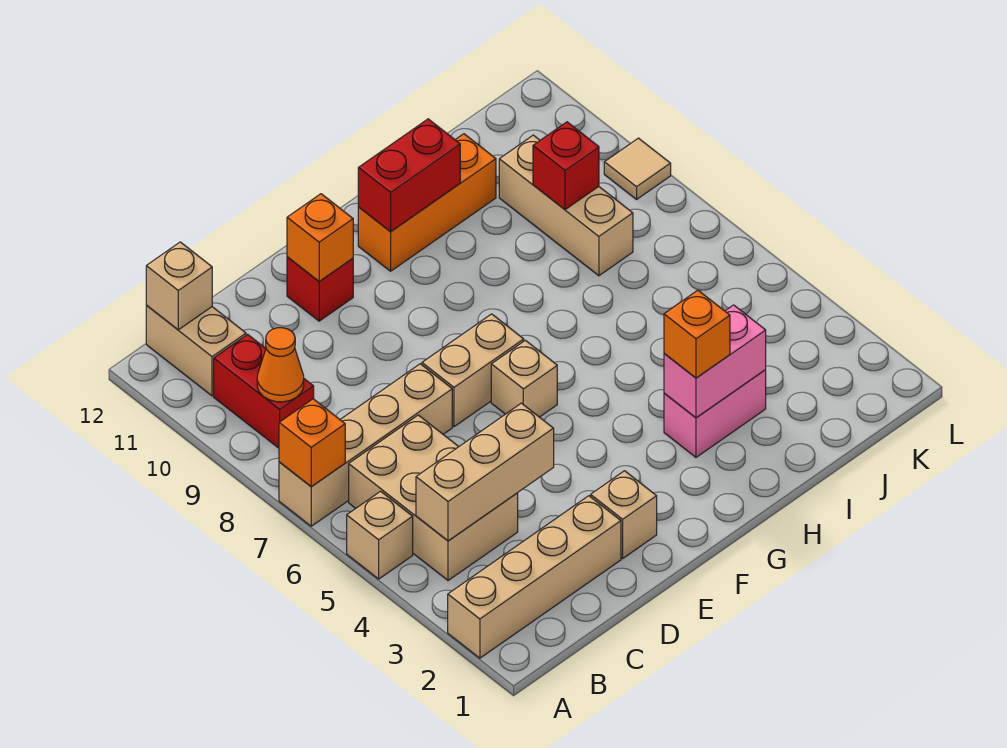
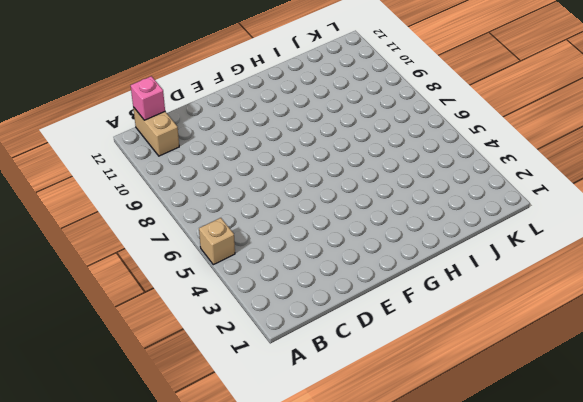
pink brick B12 level 2 -> tan brick B12 level 2
none -> tan brick A2:D2 level 1
none -> tan brick A7:D7 level 1
none -> tan brick B4:C6 level 1

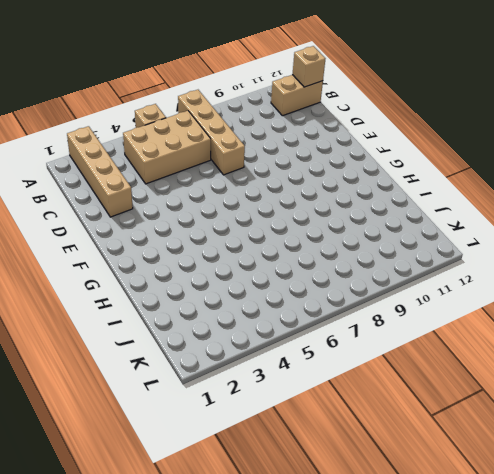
none -> red brick B9:B10 level 1
none -> tan brick E2 level 1
none -> tan brick E7:F7 level 1

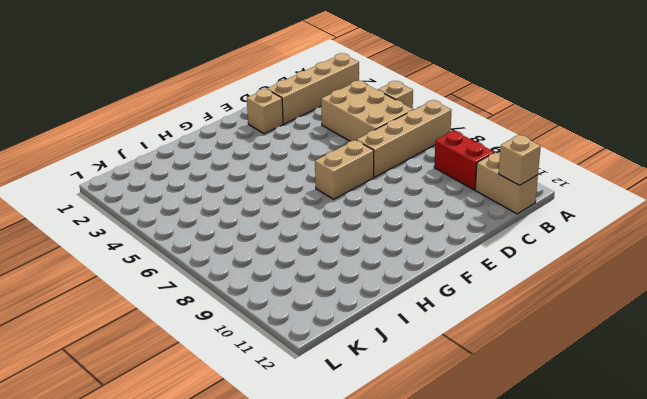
none -> red brick E11 level 1
none -> tan brick F6 level 1
none -> orange brick G11:I11 level 1

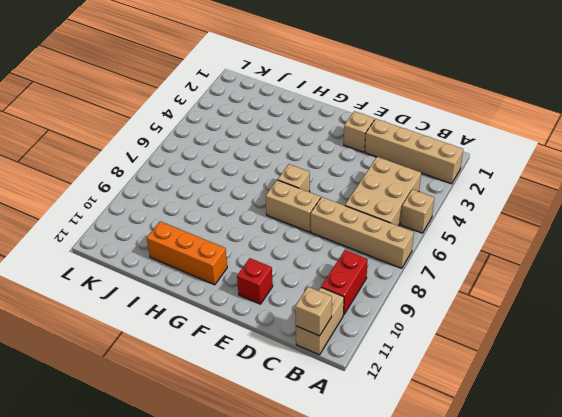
none -> pink brick H3:I3 level 1
none -> tan brick J8:J10 level 1
none -> tan tile L9 level 1

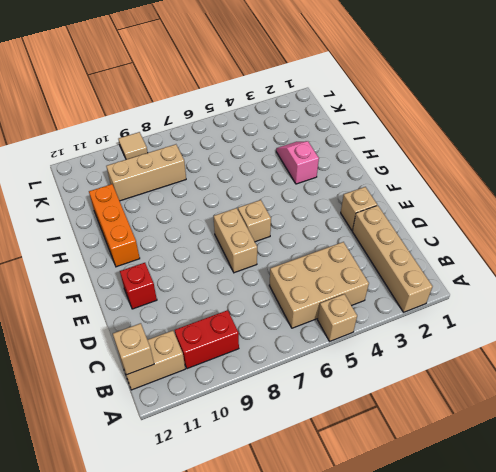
pink slope H3:I3 level 1 top H -> pink brick H3:I3 level 1
none -> tan brick A7:D7 level 1
none -> orange brick A7 level 2
none -> tan brick B4:D4 level 2

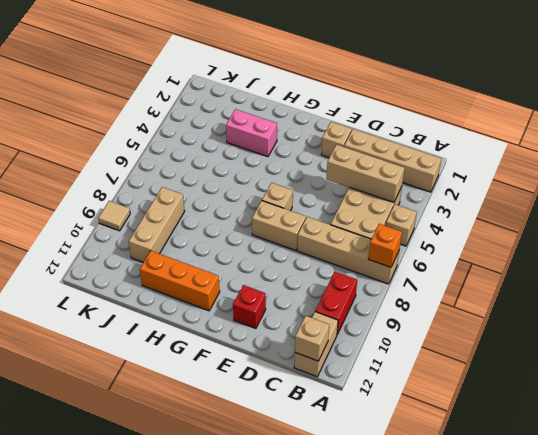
none -> orange cone B9 level 2
none -> orange brick E11 level 2
none -> red brick G11:H11 level 2

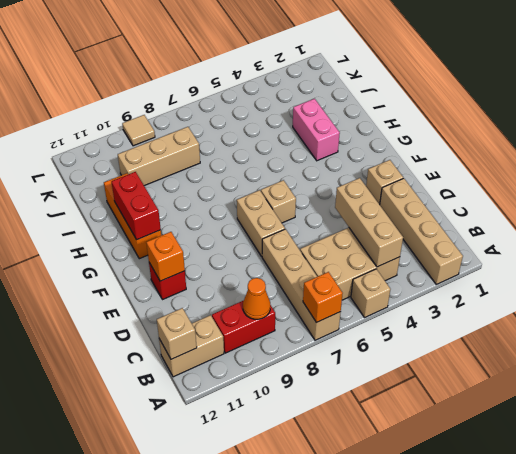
none -> pink brick H3:I3 level 2
none -> red brick J9 level 2
none -> orange brick H3 level 3

